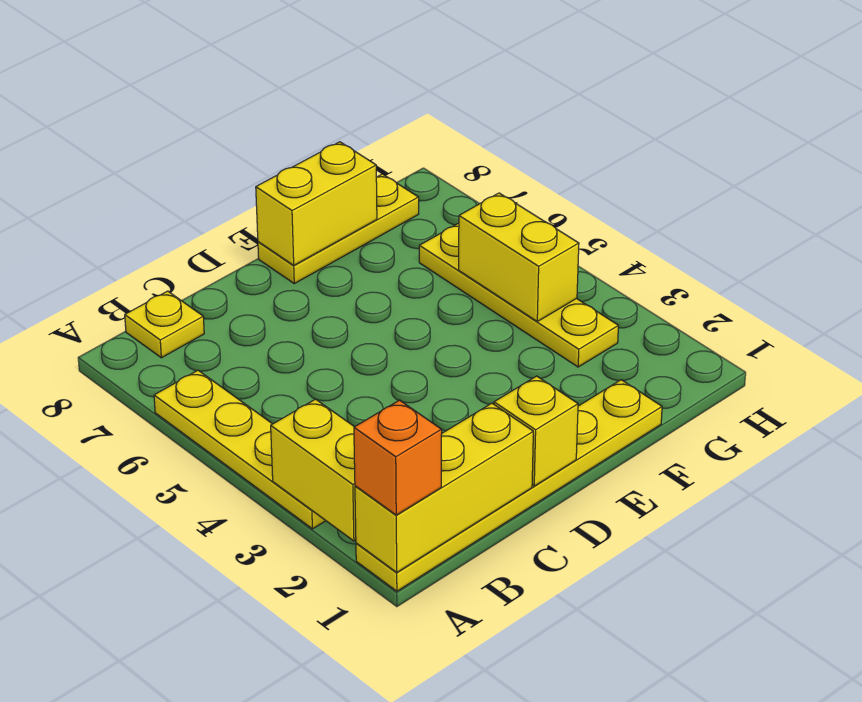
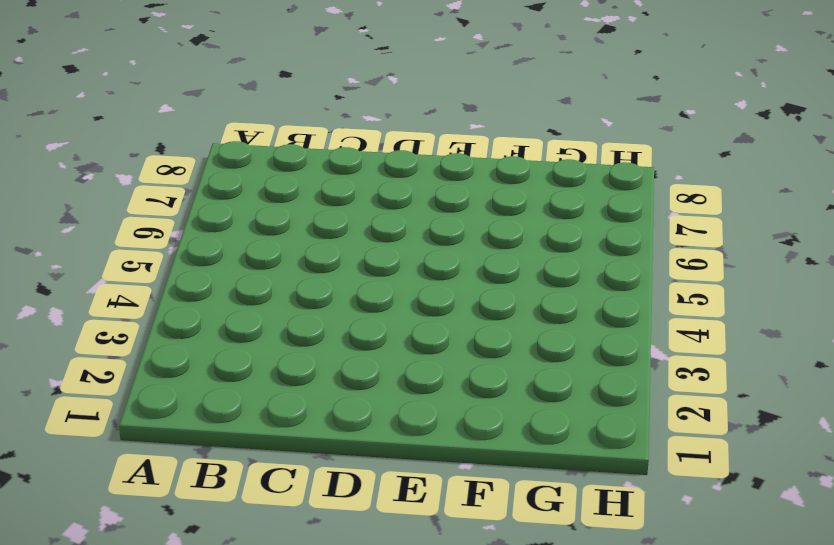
none -> yellow plate A1:F1 level 1
none -> yellow plate A3:A6 level 1

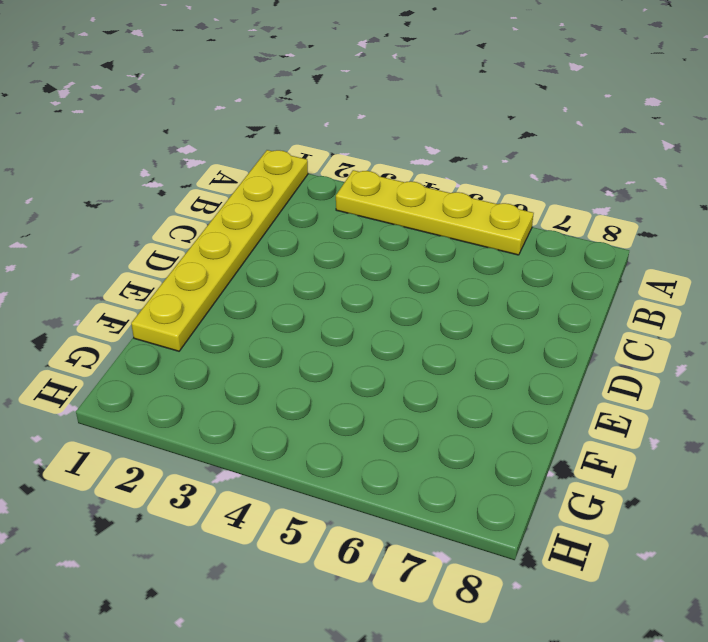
none -> yellow plate B8 level 1
none -> yellow plate E8:G8 level 1

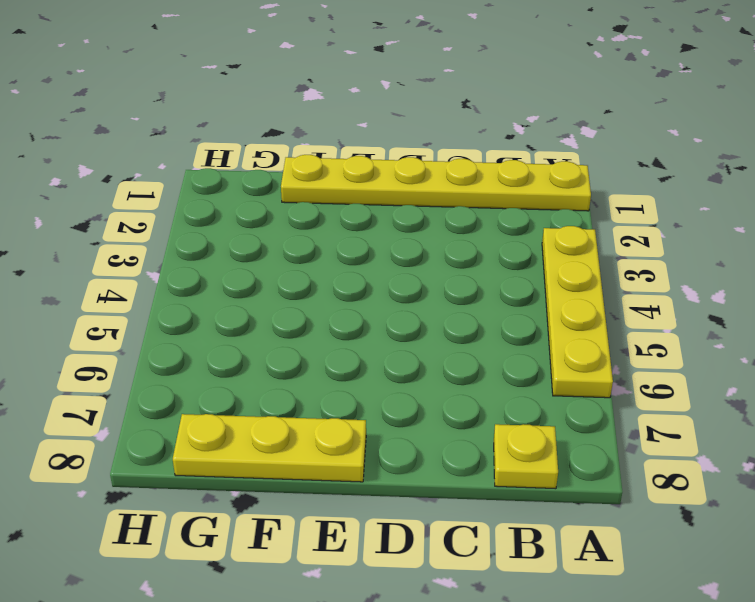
none -> yellow plate G3:G6 level 1
none -> yellow brick A1:C1 level 2

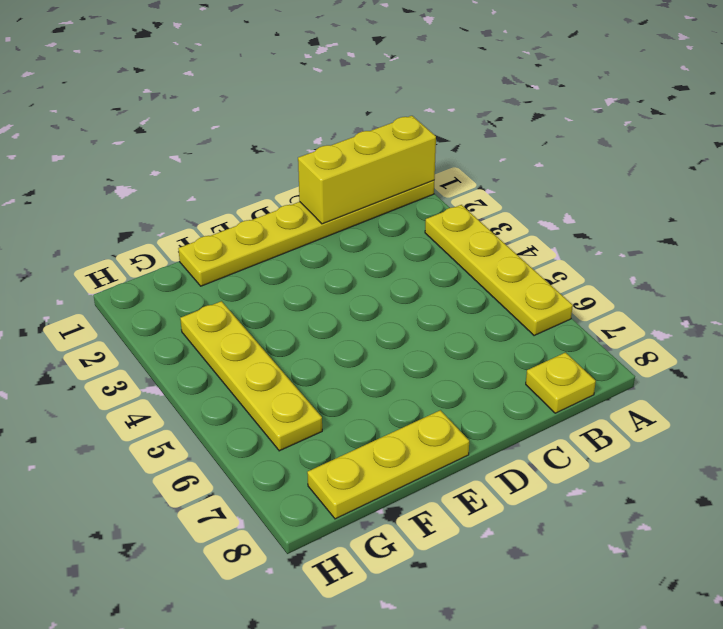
none -> yellow brick A2:A3 level 2
none -> yellow brick D1 level 2

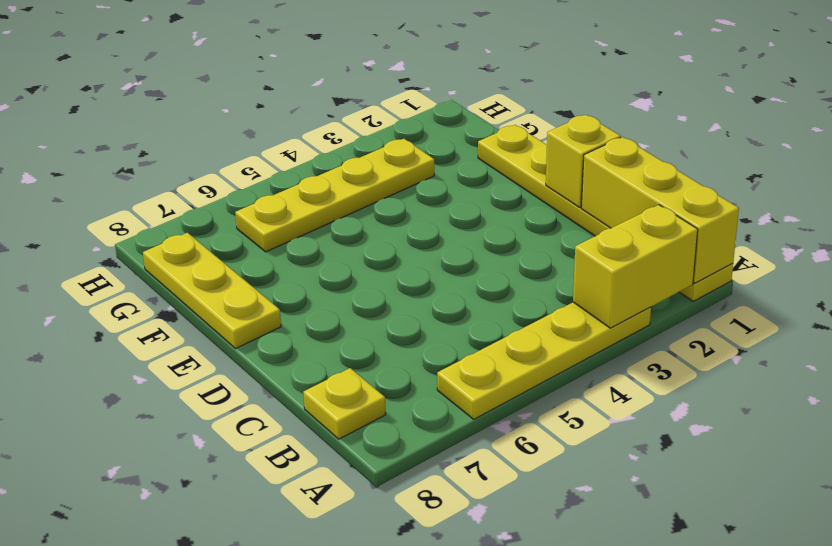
none -> yellow brick E8:F8 level 2
none -> yellow brick G4:G5 level 2

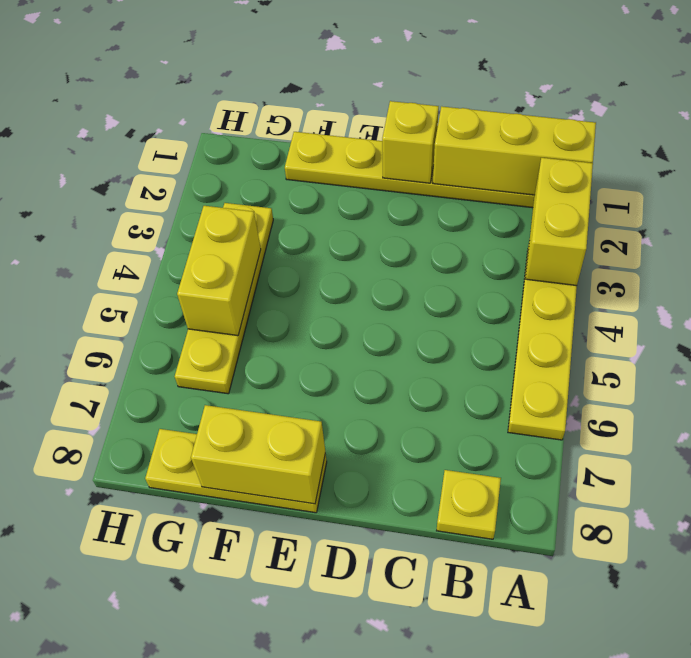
none -> orange brick A1 level 3

